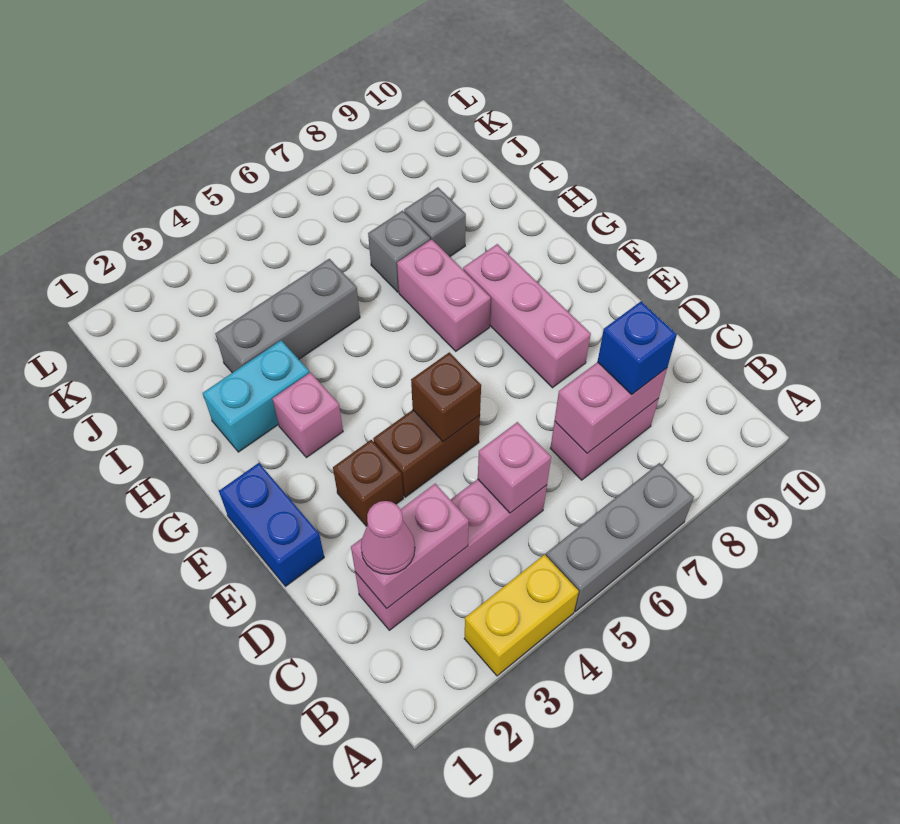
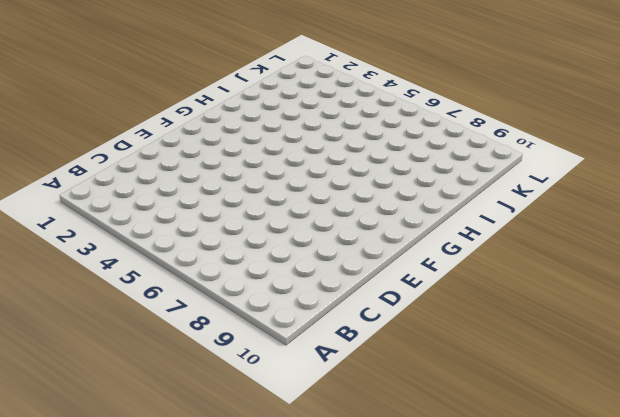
none -> yellow brick A3:A4 level 1
none -> grey brick A5:A7 level 1
none -> pink brick C2:C5 level 1

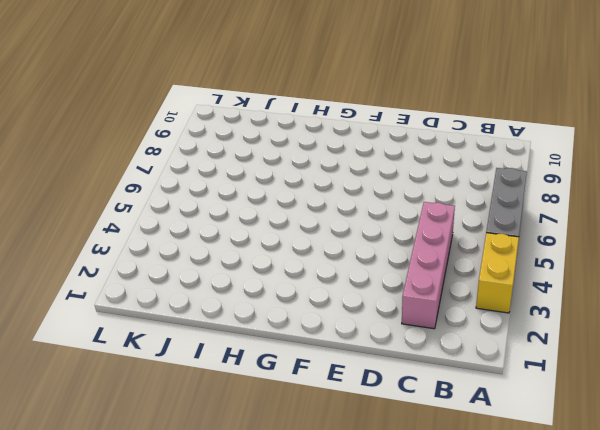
none -> pink brick C7:C8 level 1
none -> blue brick E1:F1 level 1
none -> brown brick E3 level 1

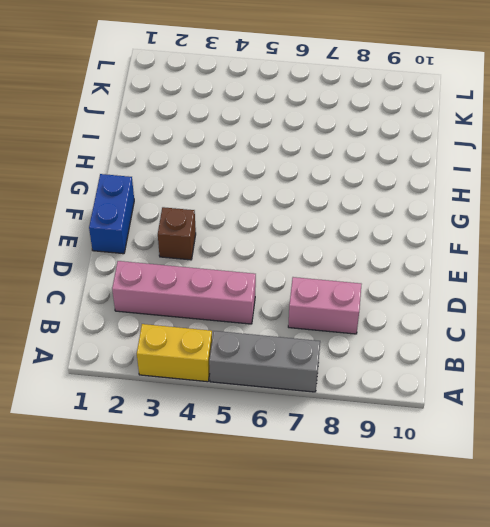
none -> brown brick E4:E5 level 1
none -> pink brick E8:G8 level 1
none -> pink brick G3 level 1

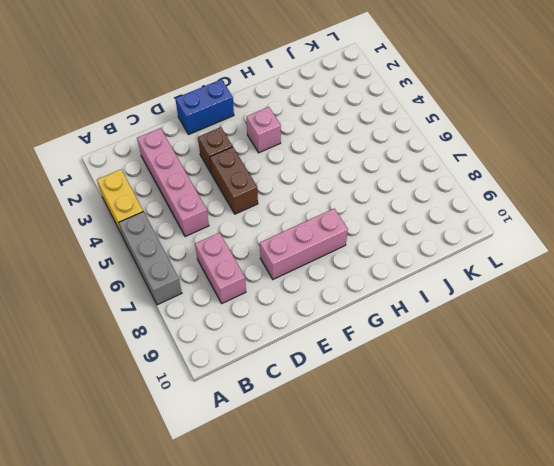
none -> pink brick G7:H7 level 1
none -> cyan brick H2:H3 level 1
none -> grey brick I3:I5 level 1

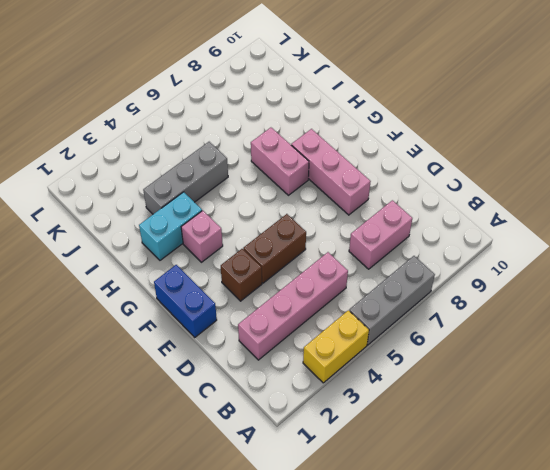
none -> grey brick I7 level 1
none -> grey brick I8 level 1
none -> pink brick C2:C3 level 2

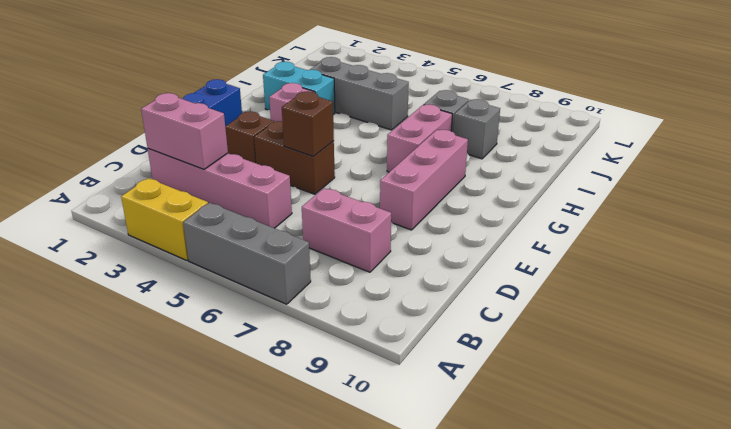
none -> pink brick C5 level 2
none -> pink brick C7:C8 level 2
none -> pink cone C2 level 3

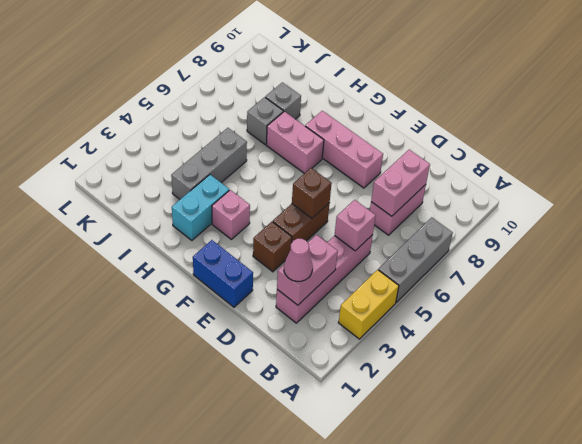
none -> blue brick C8 level 3

